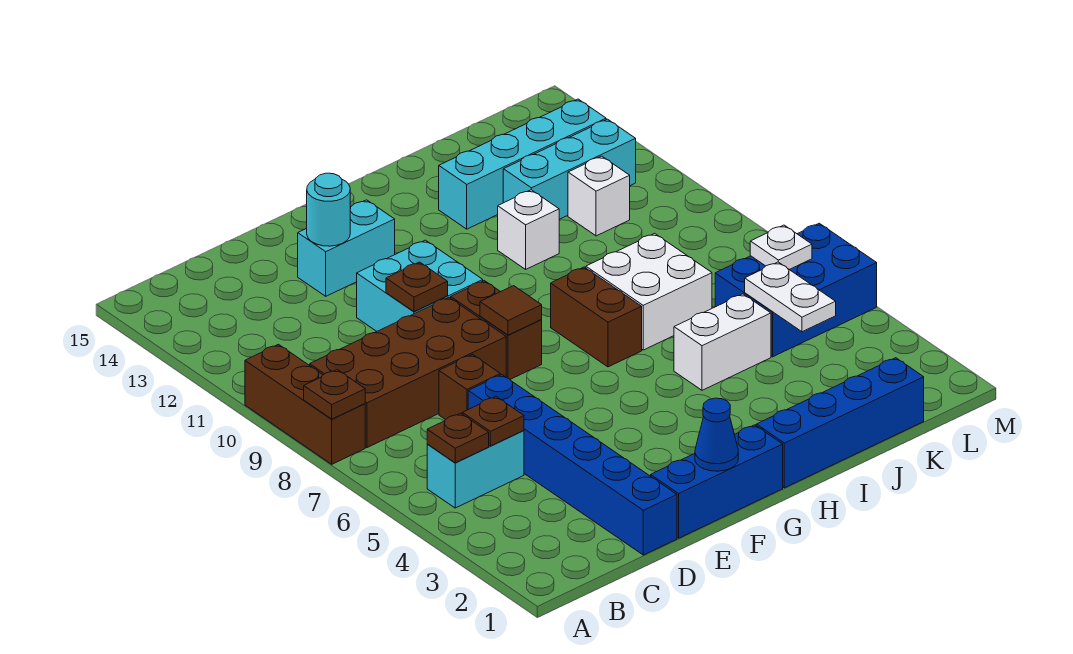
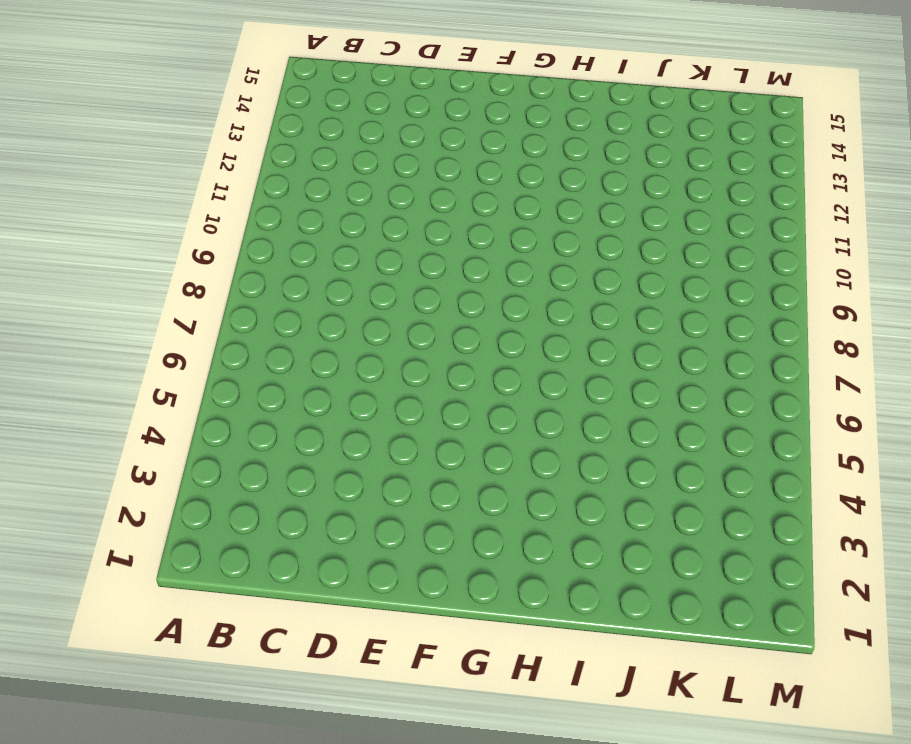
none -> brown brick A8:A10 level 1
none -> cyan brick B5:C5 level 1
none -> brown brick B8:E9 level 1

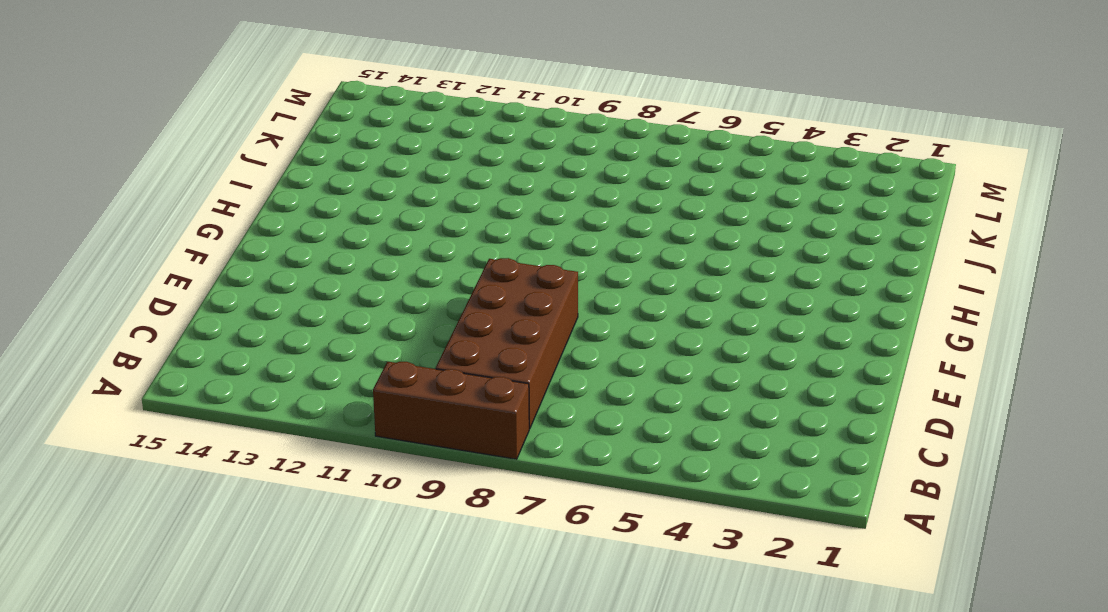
none -> cyan brick B5:C5 level 1
none -> blue brick D1:D6 level 1
none -> brown brick D7 level 1

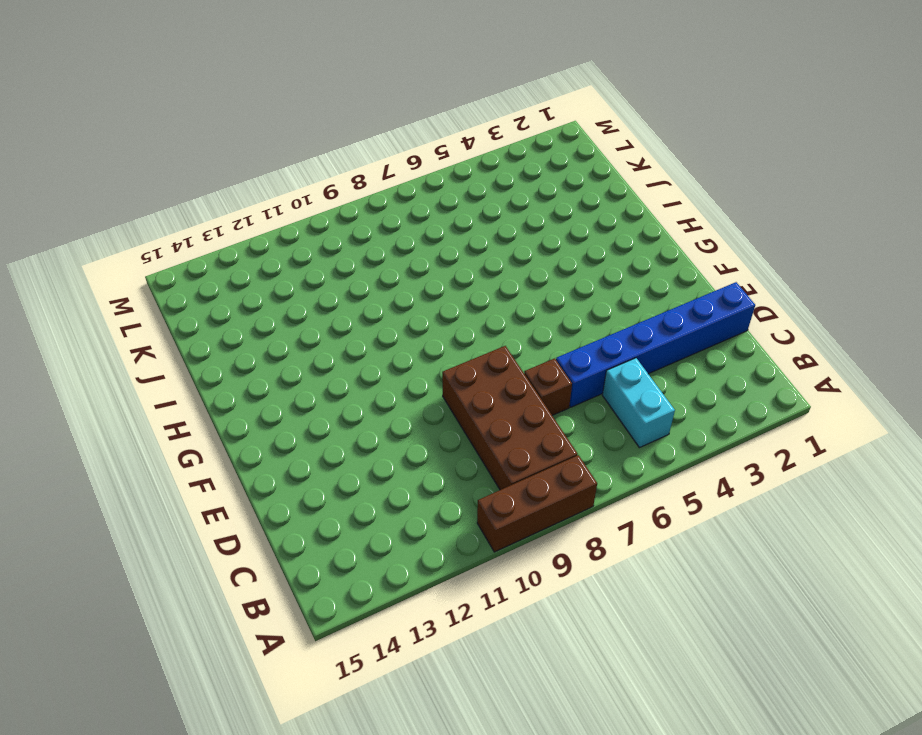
none -> blue brick E1:G1 level 1
none -> cyan brick E10:F11 level 1
none -> cyan brick E13:F13 level 1

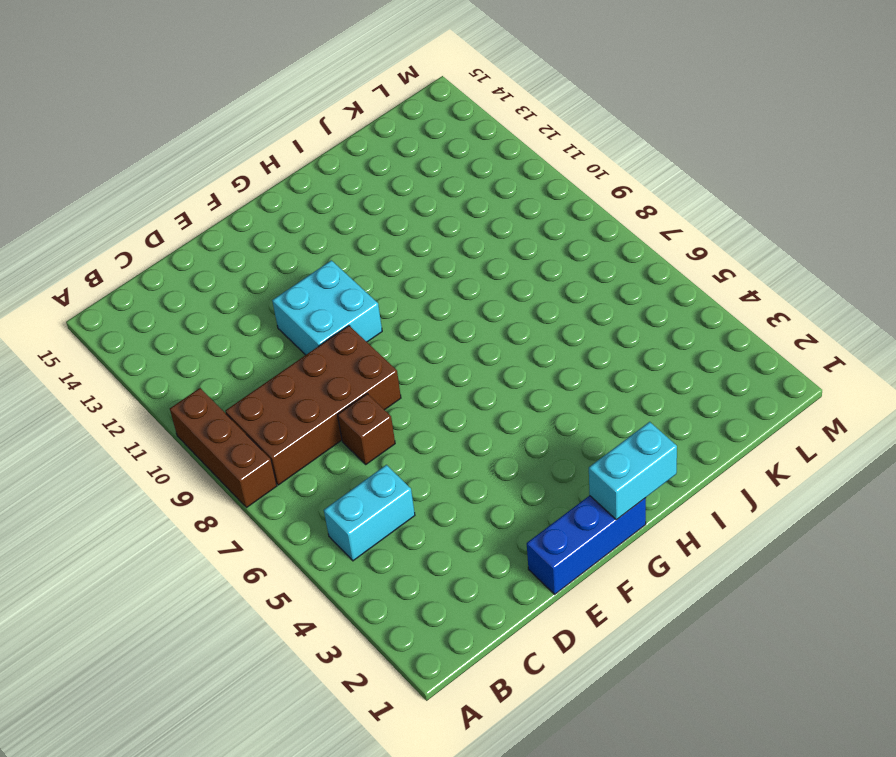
cyan brick G1:H1 level 2 -> cyan brick E13:F13 level 1
none -> blue brick D1:D6 level 1
none -> brown brick F8:F9 level 1
none -> blue brick H1:K1 level 1

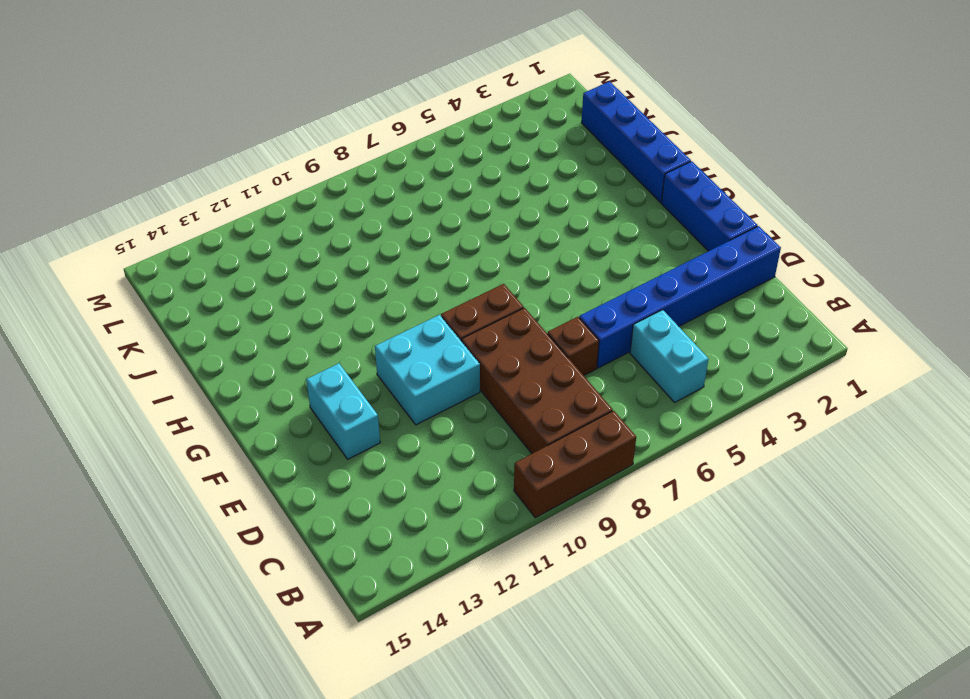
none -> brown brick H7:H8 level 1
none -> white brick I5:J5 level 1
none -> white brick I7:J8 level 1

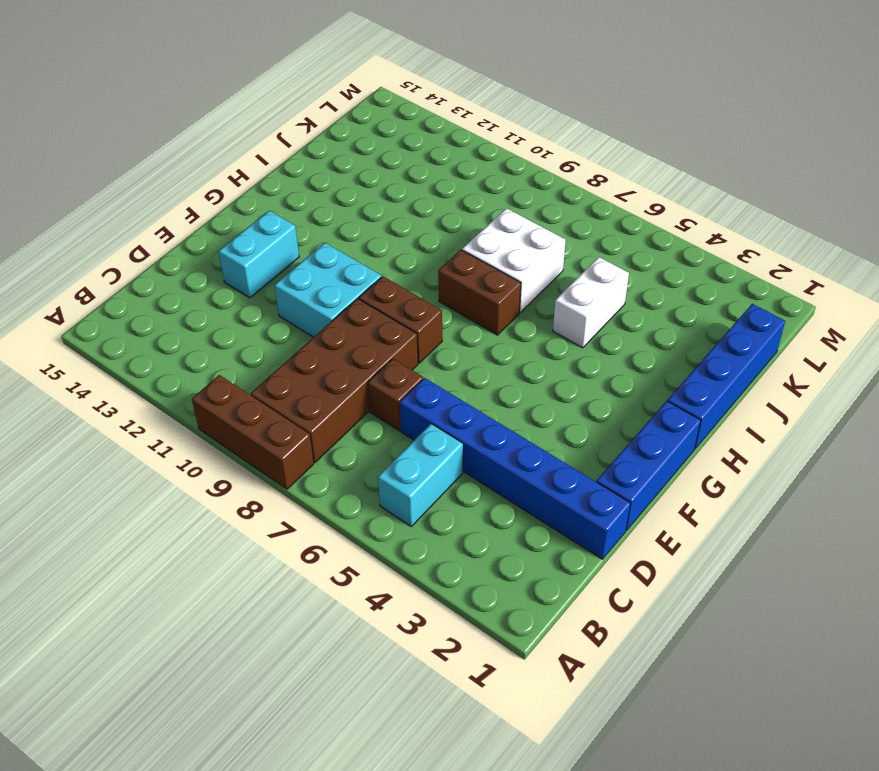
none -> white brick I11 level 1
none -> cyan brick I13:L13 level 1
none -> cyan brick J12:L12 level 1

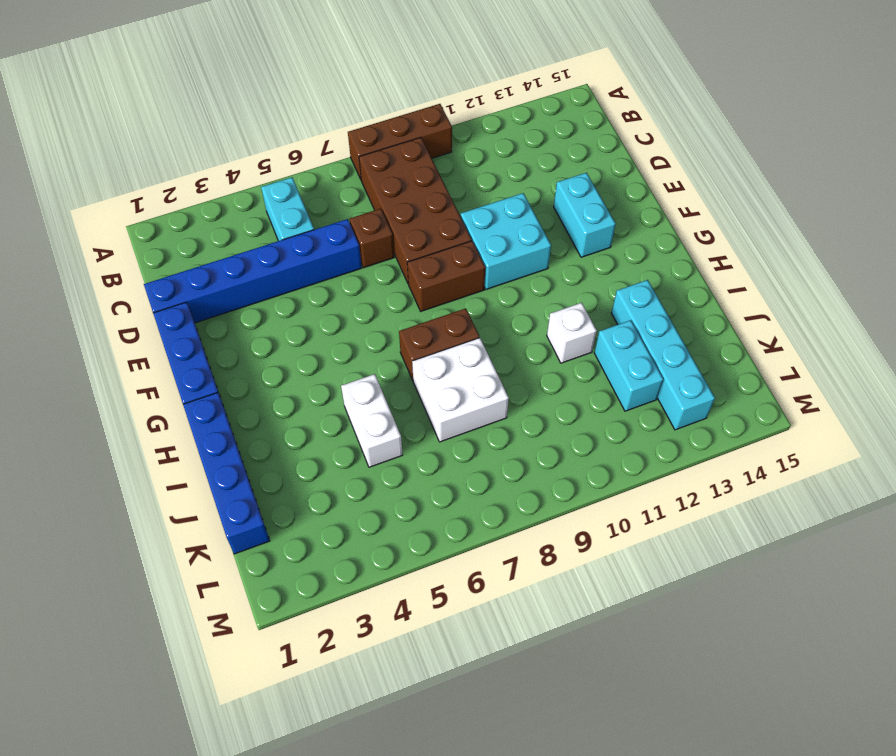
cyan brick J12:K12 level 1 -> cyan brick J12:L12 level 1
none -> blue brick K5:M6 level 1
none -> white brick K11 level 1
none -> brown plate A8 level 2

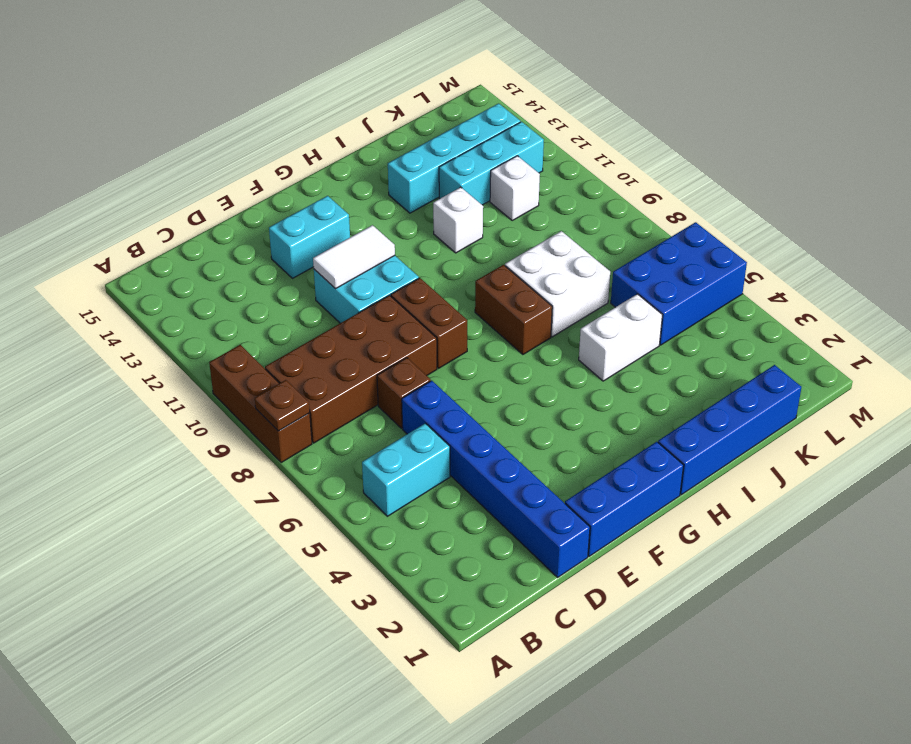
white tile E11:F11 level 2 -> none
none -> brown plate B5 level 2
none -> brown plate C5 level 2
none -> brown plate E10 level 2

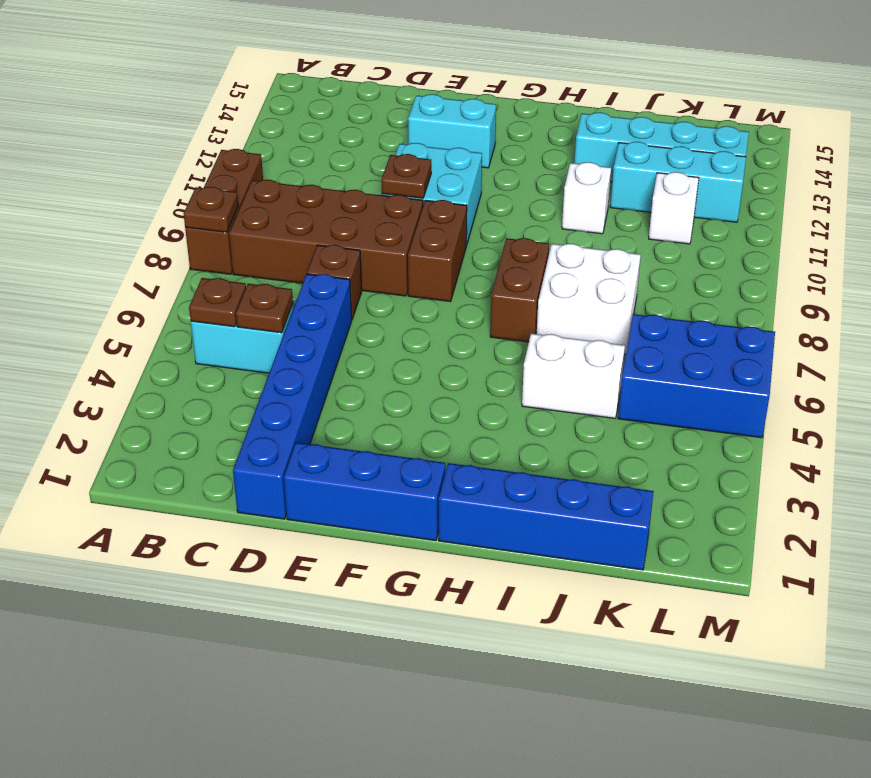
none -> cyan round brick E13 level 2
none -> blue cone F1 level 2
none -> brown tile F8 level 2

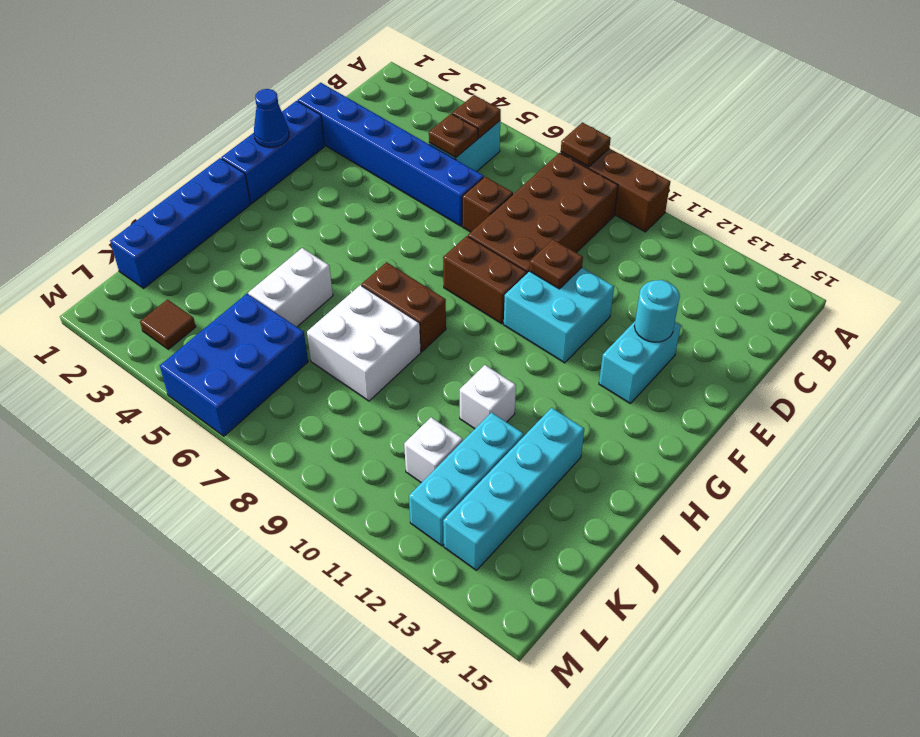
brown tile L3 level 1 -> brown tile F8 level 2
none -> white plate K4:K5 level 2
none -> white plate L6 level 2

